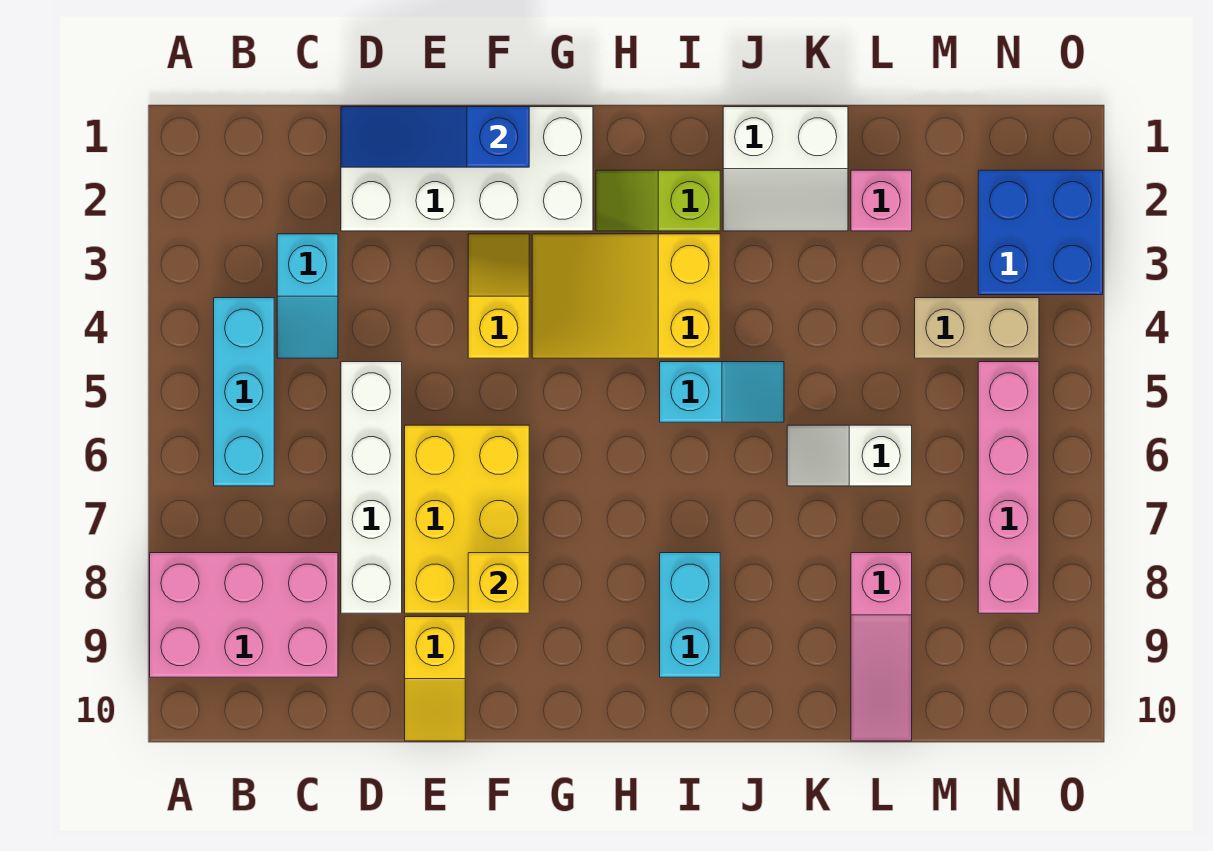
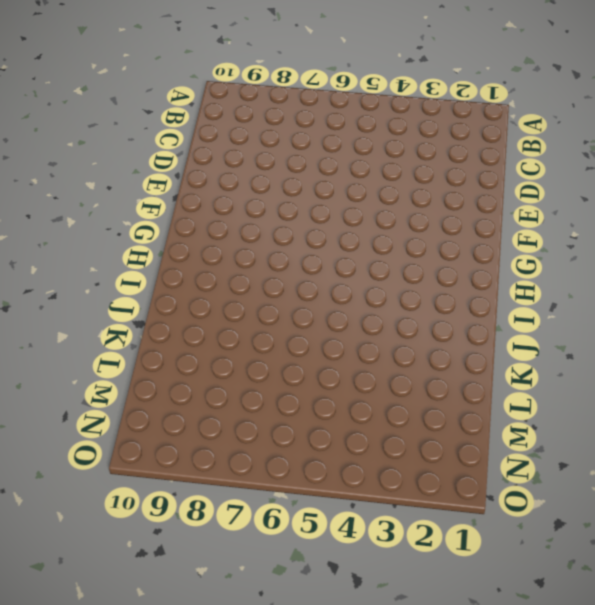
none -> pink brick A8:C9 level 1
none -> cyan brick B4:B6 level 1
none -> cyan slope C3:C4 level 1 top 3

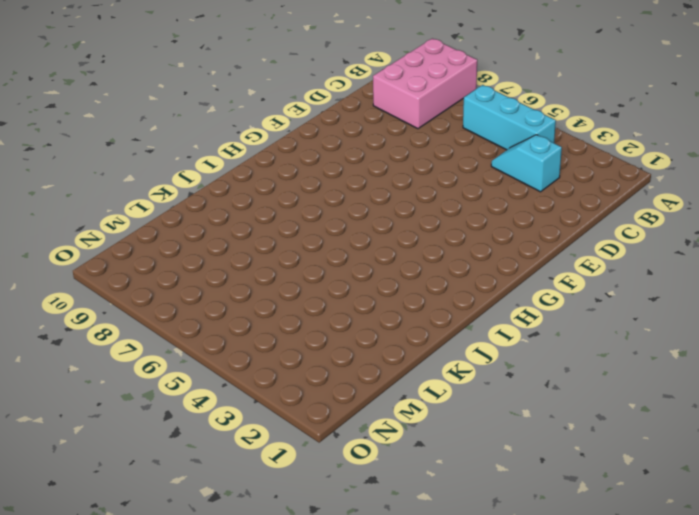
none -> white brick D1:G2 level 1
none -> white brick D5:D8 level 1
none -> yellow brick E6:F8 level 1

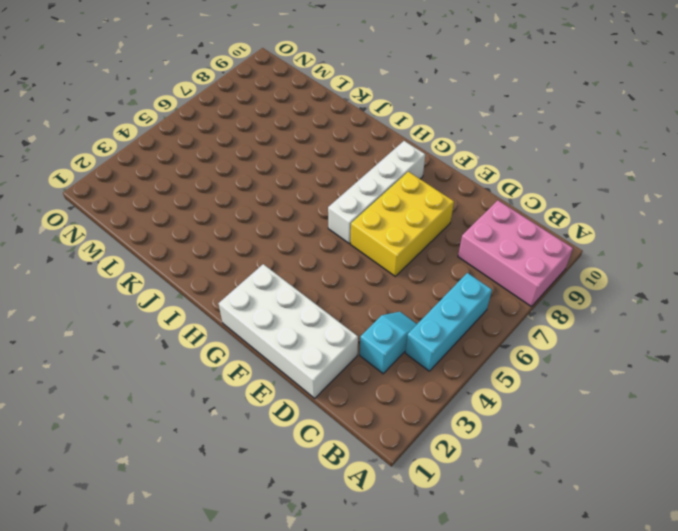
white brick G6:G9 level 1 -> white brick D5:D8 level 1
none -> yellow slope E9:E10 level 1 top 9
none -> yellow slope F3:F4 level 1 top 4
none -> yellow slope G3:I4 level 1 top I

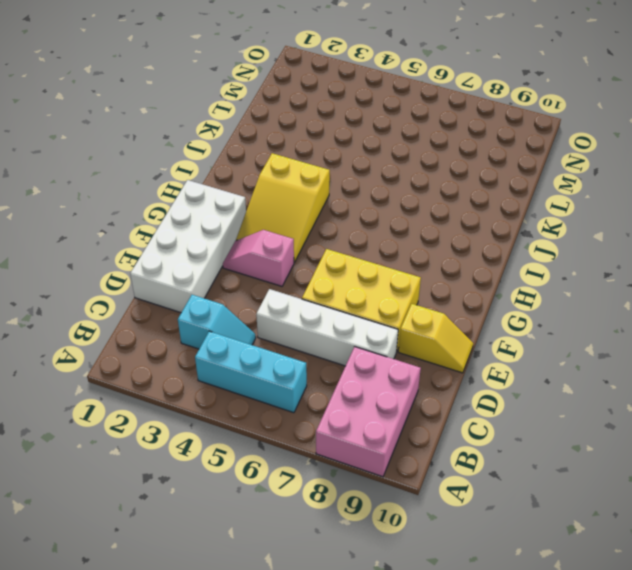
pink slope F3:F4 level 1 top 4 -> yellow slope F3:F4 level 1 top 4
none -> lime slope H2:I2 level 1 top I
none -> cyan slope I5:J5 level 1 top I
none -> cyan brick I8:I9 level 1

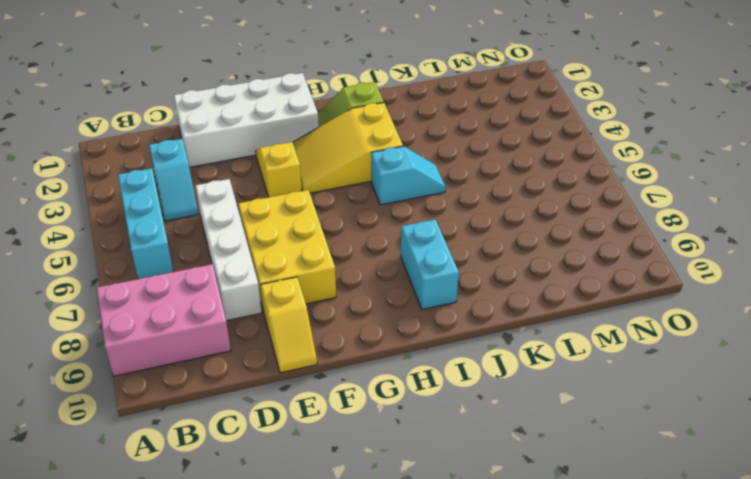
none -> white slope J1:K2 level 1 top 1
none -> white slope K6:L6 level 1 top L
none -> pink brick L2 level 1

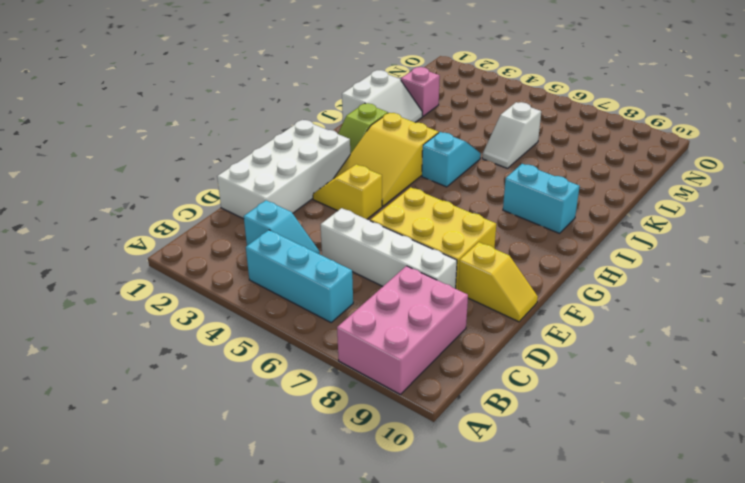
none -> pink slope L8:L10 level 1 top 8
none -> tan brick M4:N4 level 1
none -> blue brick N2:O3 level 1

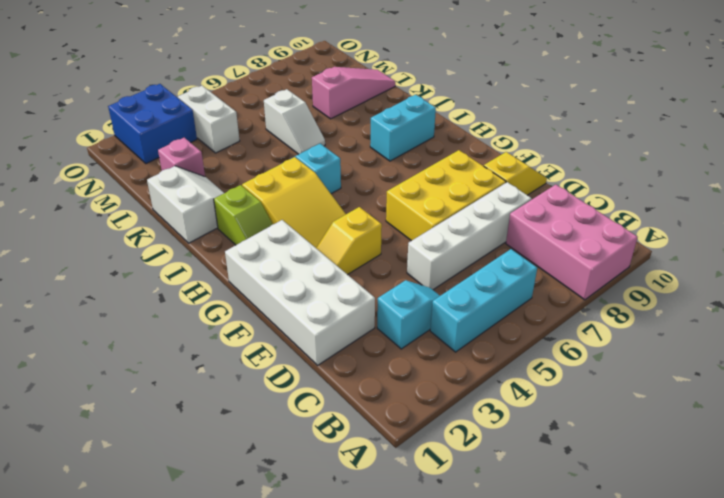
white brick M4:N4 level 1 -> tan brick M4:N4 level 1
none -> pink brick N5:N8 level 1
none -> blue slope D1:F1 level 2 top F
none -> yellow brick F8 level 2

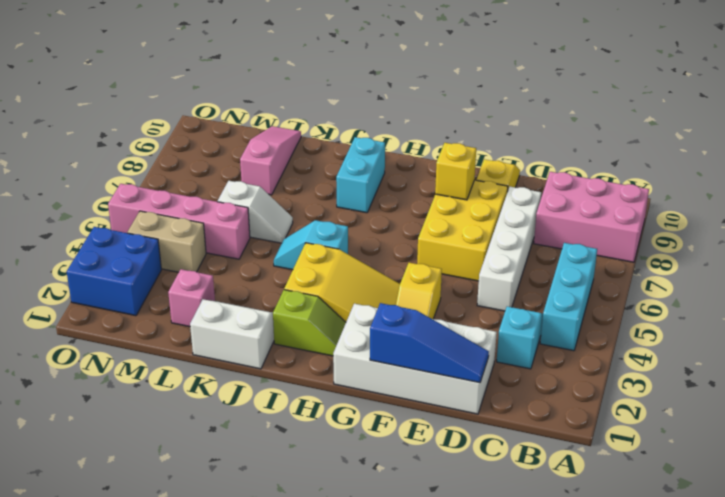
pink brick L5:O5 level 1 -> pink brick N5:N8 level 1

